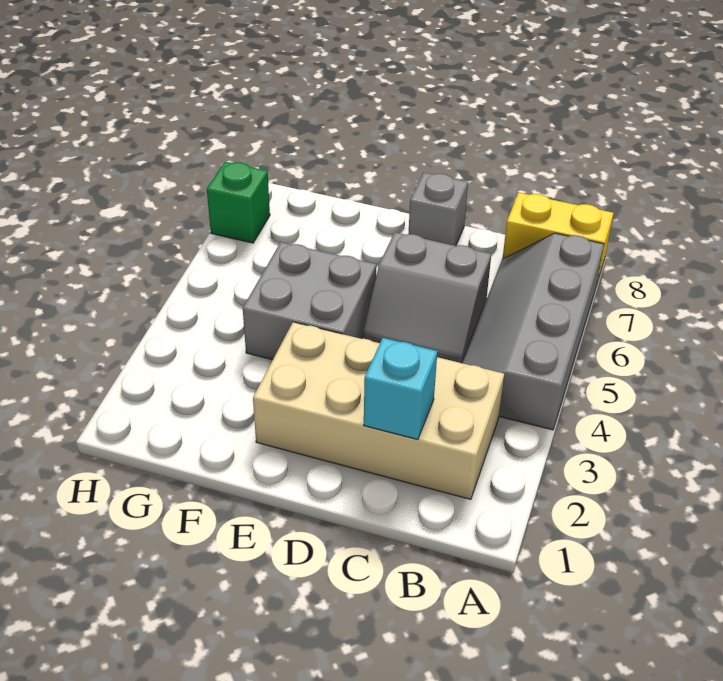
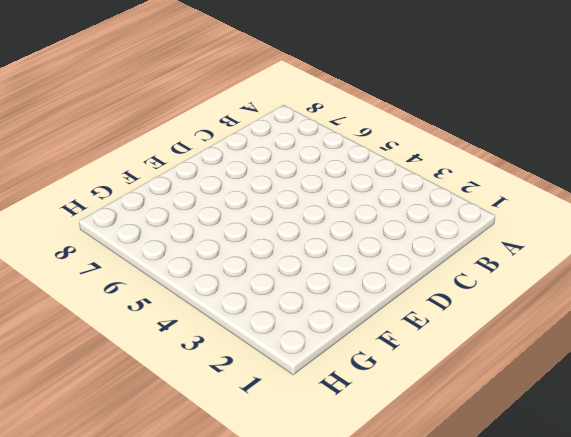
none -> grey slope A4:B7 level 1 top A
none -> yellow brick A8:B8 level 1

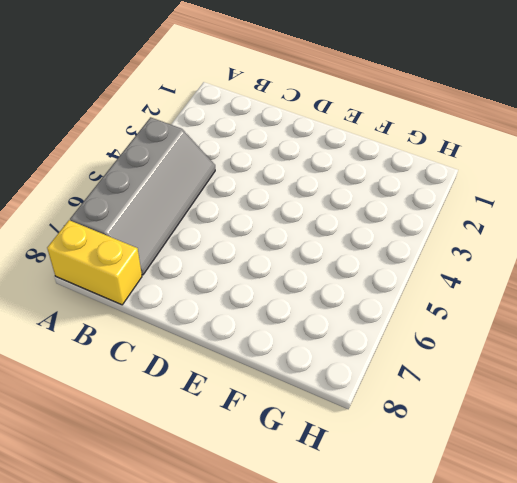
none -> tan brick B2:E3 level 1
none -> grey slope C5:D6 level 1 top 6

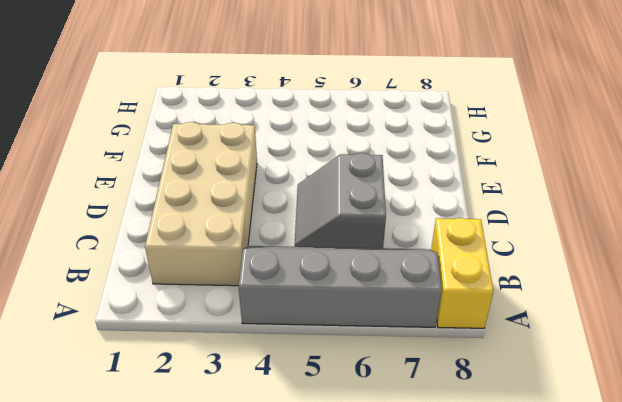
none -> grey brick D8 level 1
none -> grey brick E4:F5 level 1

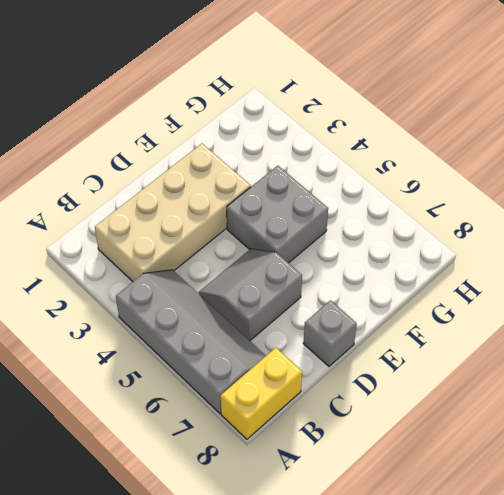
none -> green brick H7 level 1
none -> cyan brick C2 level 2

